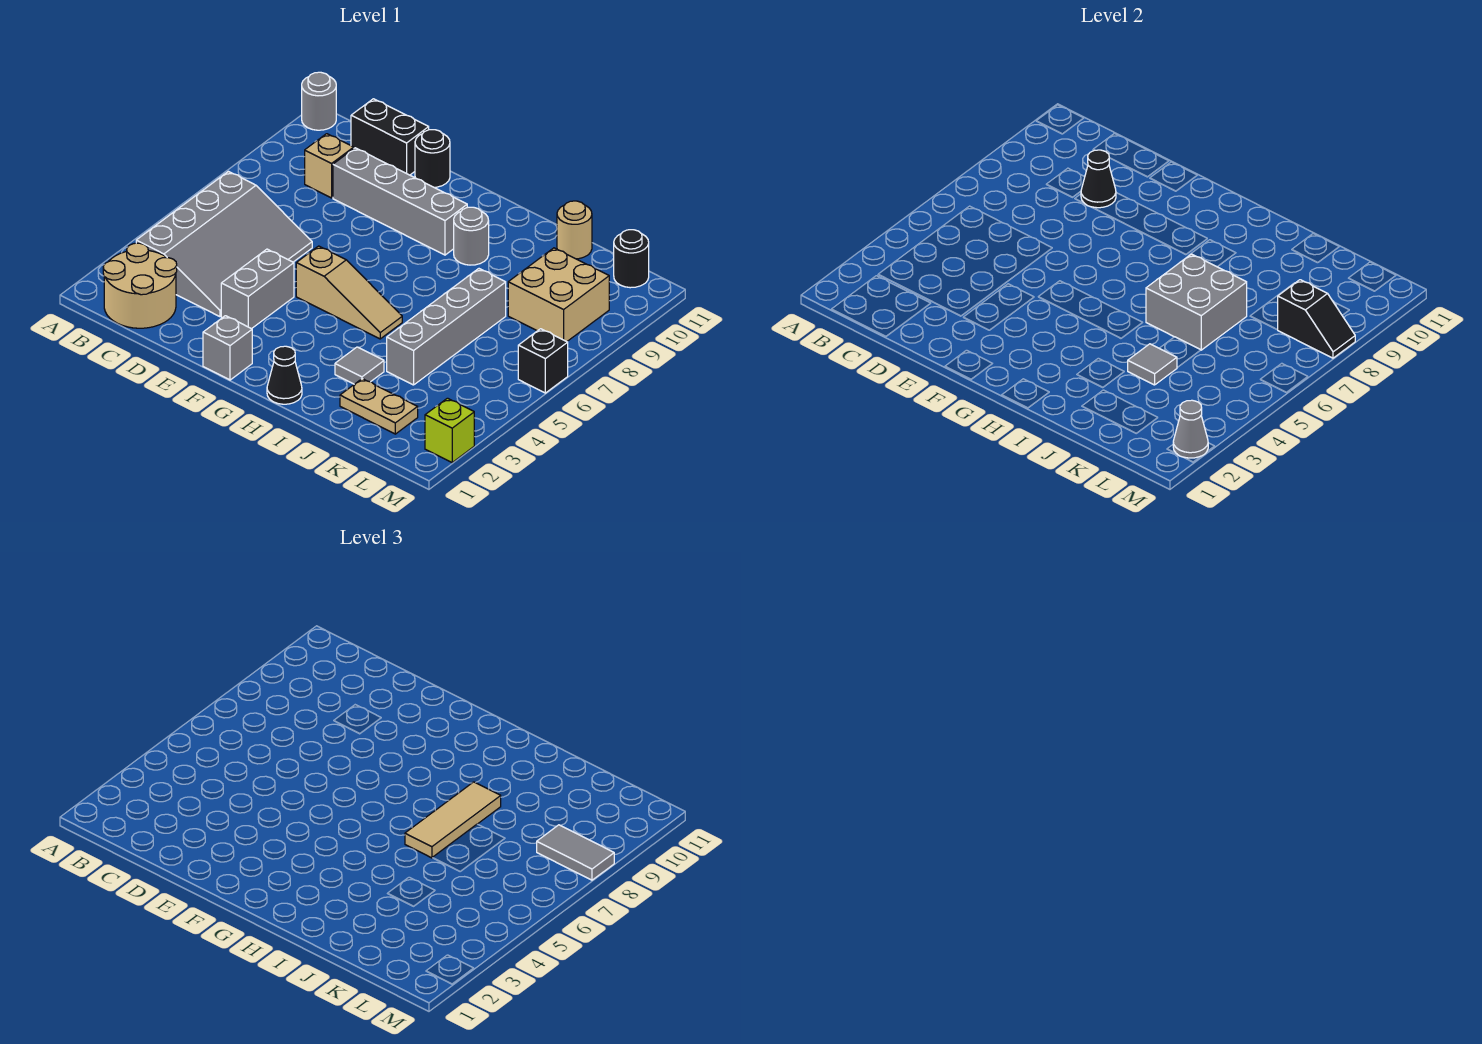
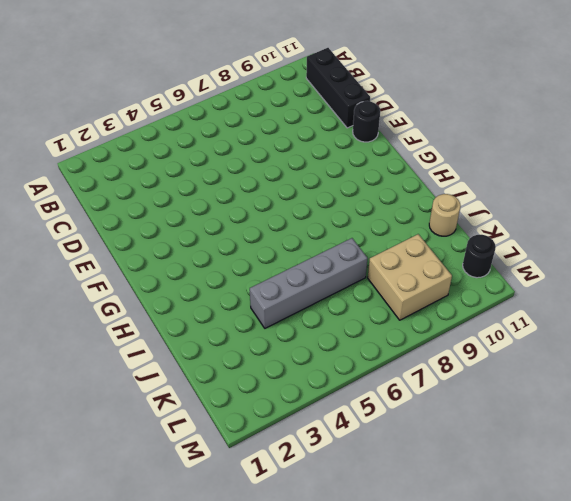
black brick B11:D11 level 1 -> black brick C11:D11 level 1
none -> grey round brick A11 level 1
none -> tan round brick B1:C2 level 1
none -> grey slope B3:D6 level 1 top B

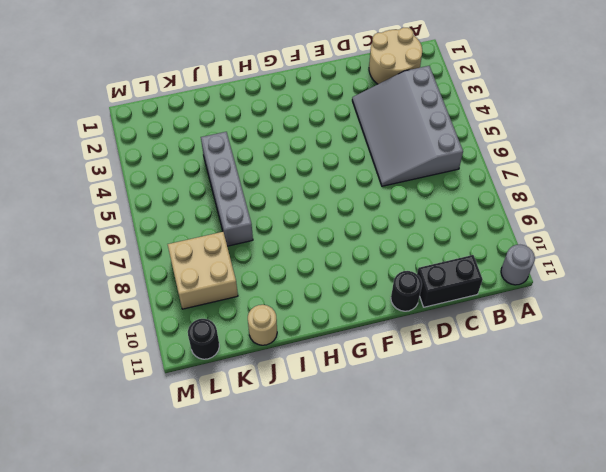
none -> tan brick C9 level 1
none -> grey brick D9:G9 level 1
none -> grey brick E3:E4 level 1

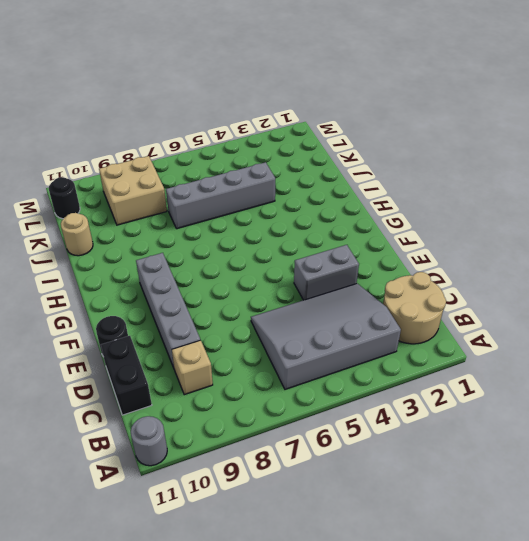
none -> grey brick F1 level 1
none -> tan slope F5:H5 level 1 top F
none -> black cone H1 level 1

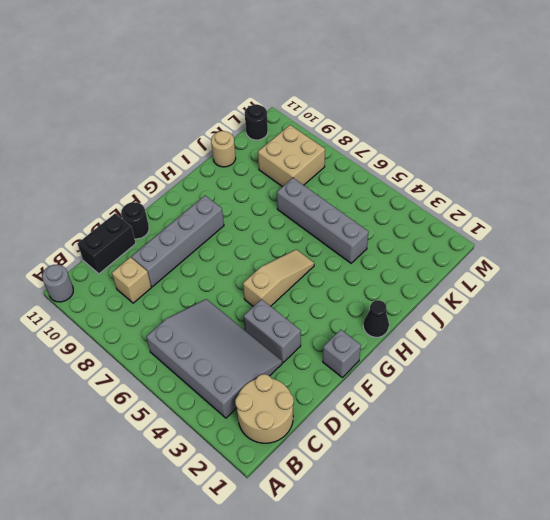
none -> grey round brick H9 level 1
none -> grey tile I3 level 1
none -> tan plate J2:K2 level 1

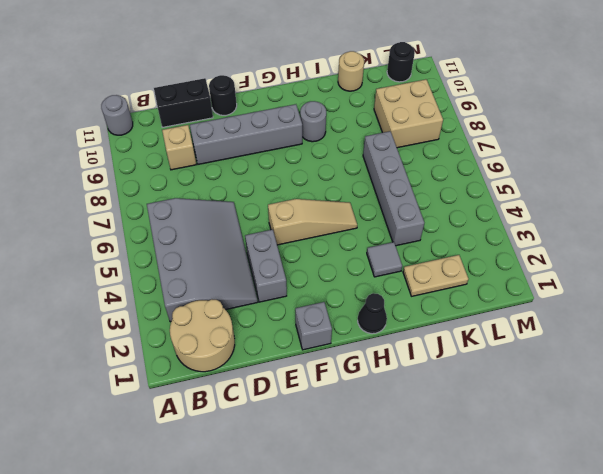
none -> lime brick M2 level 1
none -> black brick M6 level 1
none -> black cone D9 level 2

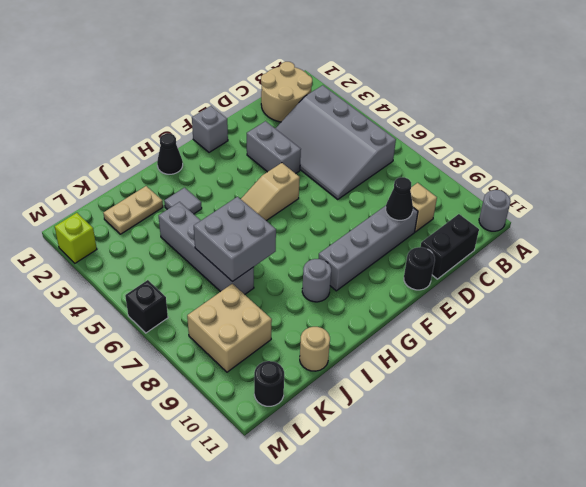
none -> grey tile J4 level 2
none -> black slope L8:M8 level 2 top L
none -> grey cone M2 level 2

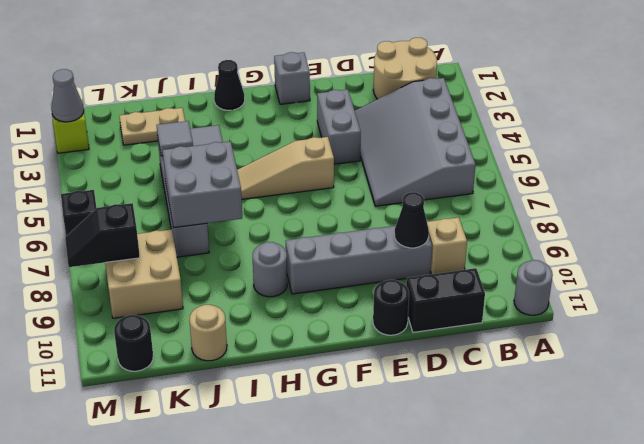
none -> tan tile I6:I8 level 3
none -> grey tile L8:M8 level 3

